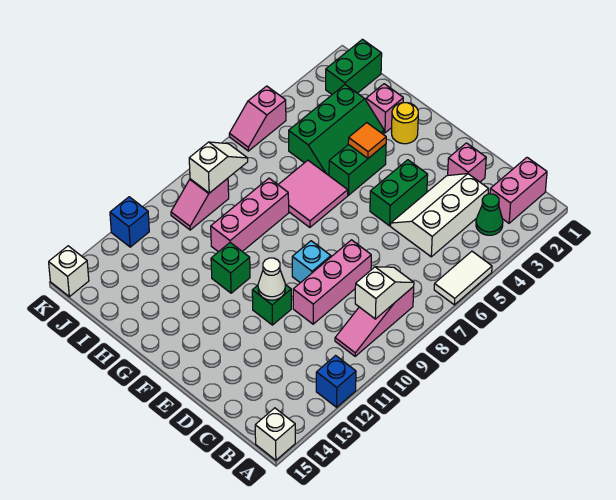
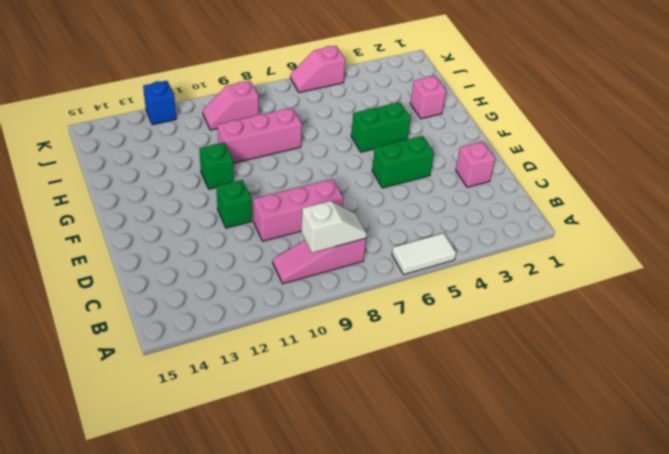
none -> blue brick A12 level 1
none -> white brick A15 level 1
none -> pink brick B1:B2 level 1

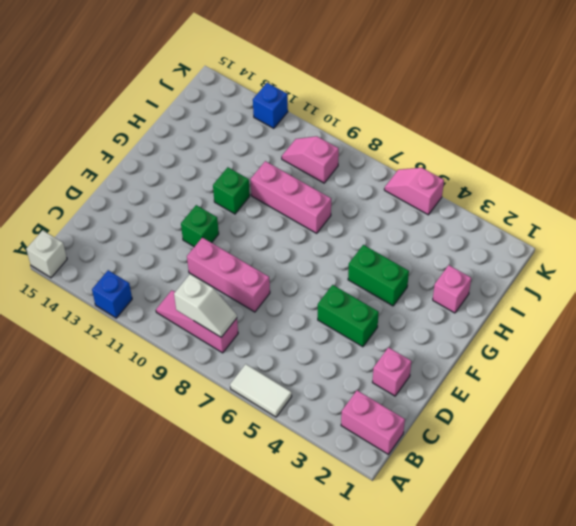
none -> green cone B3 level 1
none -> white slope C3:D5 level 1 top C
none -> cyan brick E9 level 1

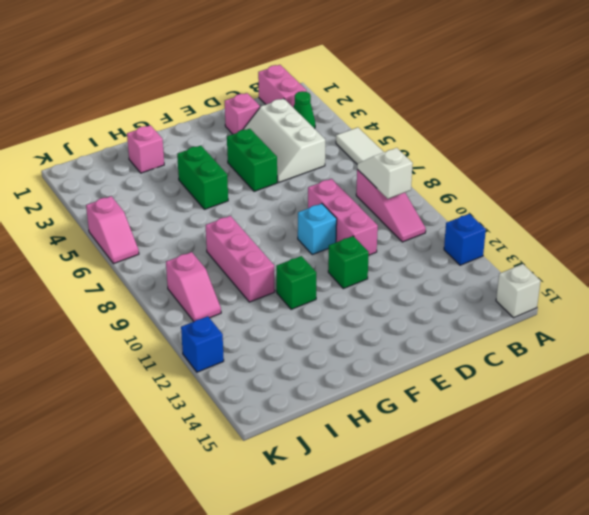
none -> yellow round brick G2 level 1
none -> pink tile G6:H7 level 1
none -> green slope H3:I5 level 1 top I

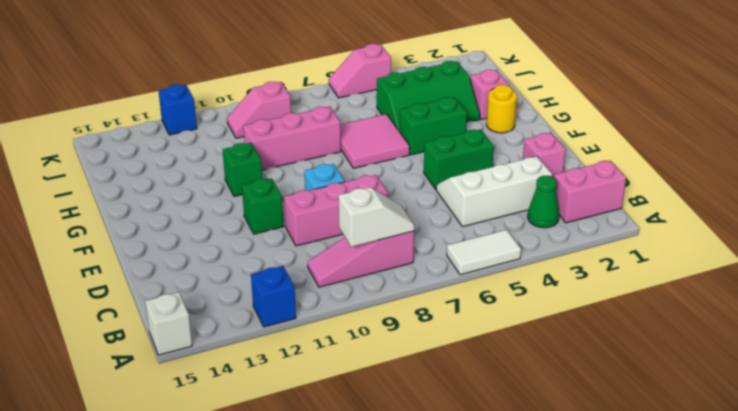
none -> green brick J1:J2 level 1
none -> white brick K15 level 1
none -> white cone E11 level 2

